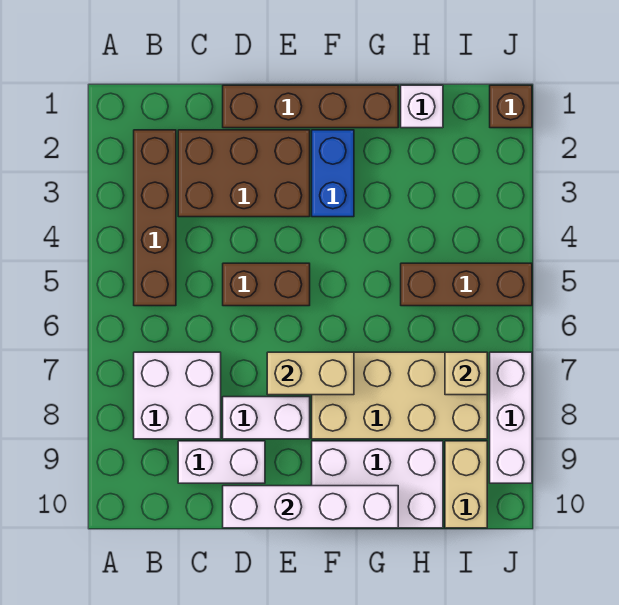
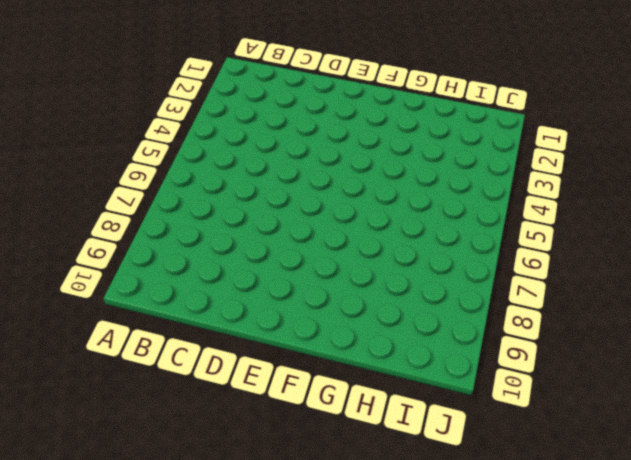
none -> brown brick B2:B5 level 1
none -> white brick B7:C8 level 1
none -> brown brick C2:E3 level 1

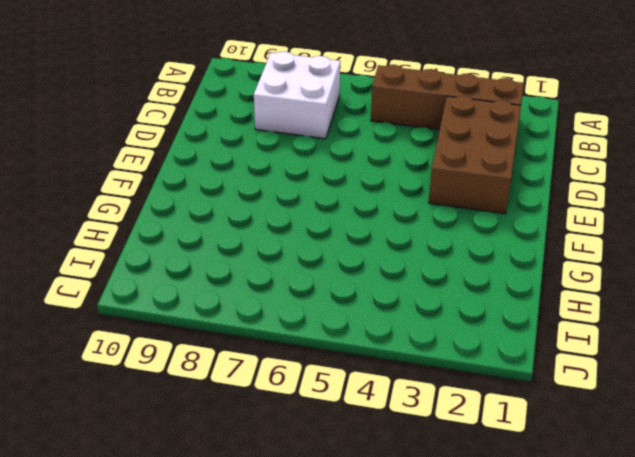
none -> white brick C9:D9 level 1
none -> brown brick D1:G1 level 1
none -> brown brick D5:E5 level 1

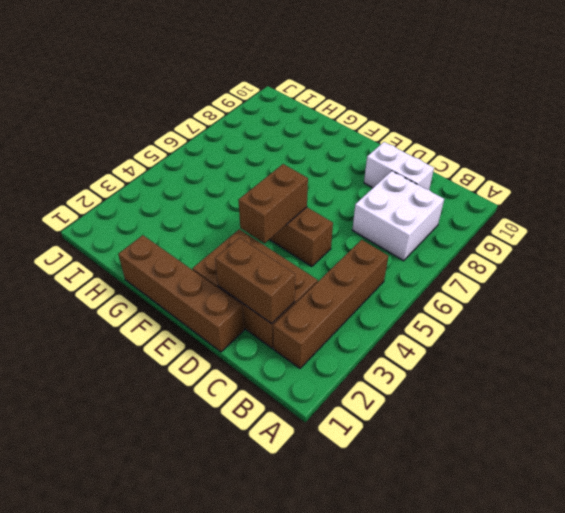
brown brick C2:D2 level 2 -> none
brown brick E4:E5 level 2 -> none
none -> white brick D8:E8 level 1
none -> blue brick F2:F3 level 1
none -> tan brick F7:I8 level 1

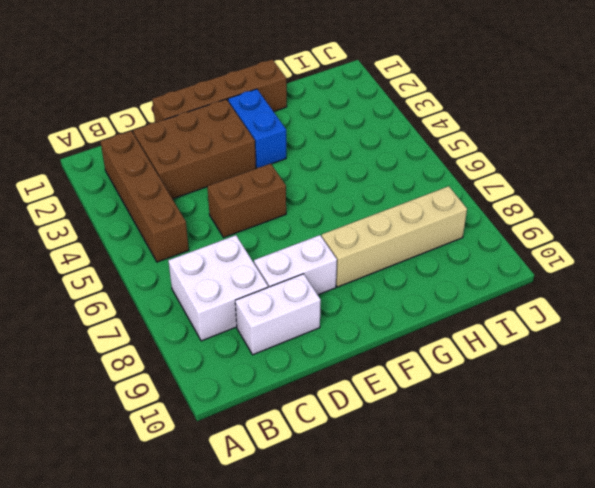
tan brick F8:I8 level 1 -> tan brick F7:I8 level 1
none -> white brick F9:H10 level 1
none -> white brick H1 level 1
none -> brown brick H5:J5 level 1

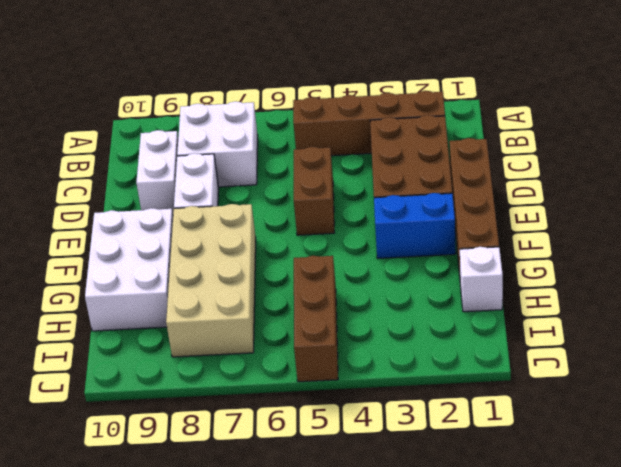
none -> tan brick I9:I10 level 1
none -> brown brick J1 level 1
none -> white brick J7:J9 level 1

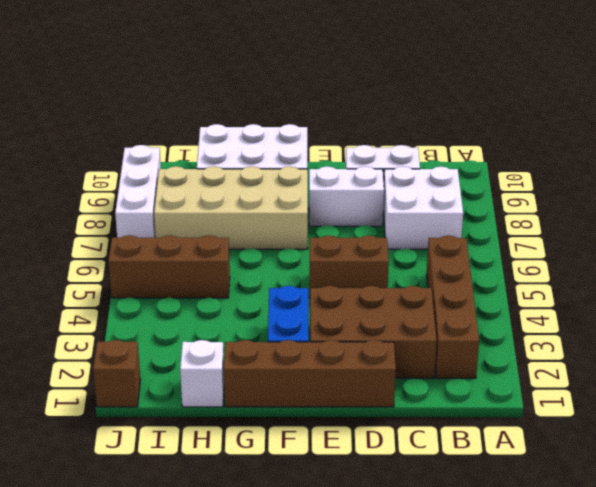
none -> tan brick I9:I10 level 1
none -> white brick D10:G10 level 2
none -> tan brick E7:F7 level 2

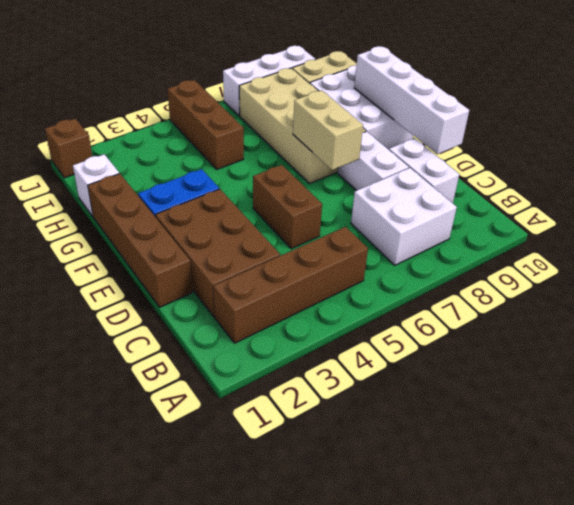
none -> tan brick I7 level 2

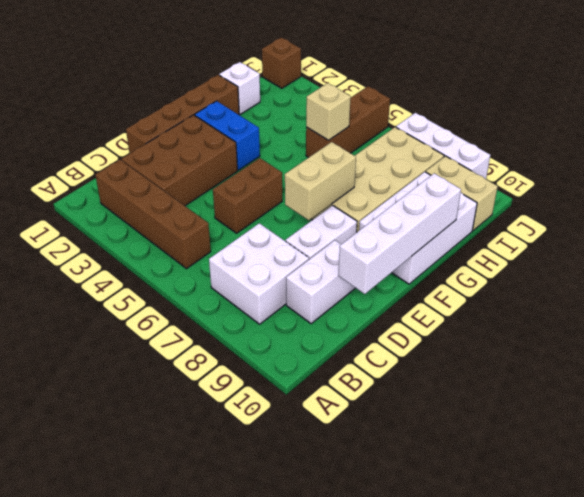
tan brick H5 level 2 -> tan brick I7 level 2

